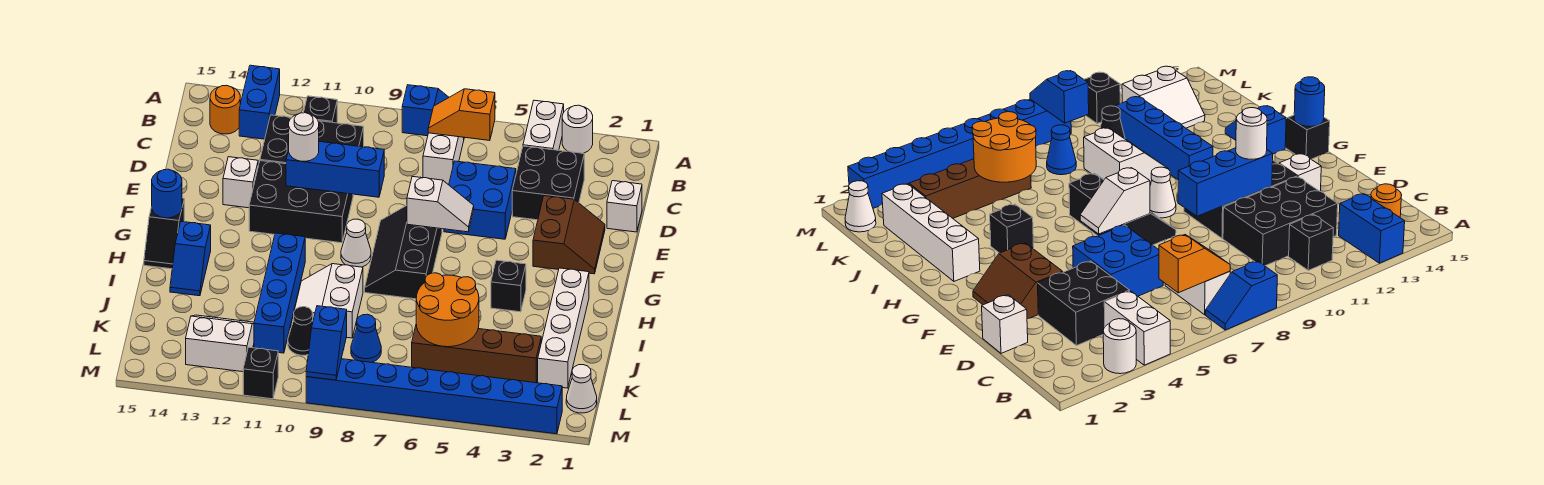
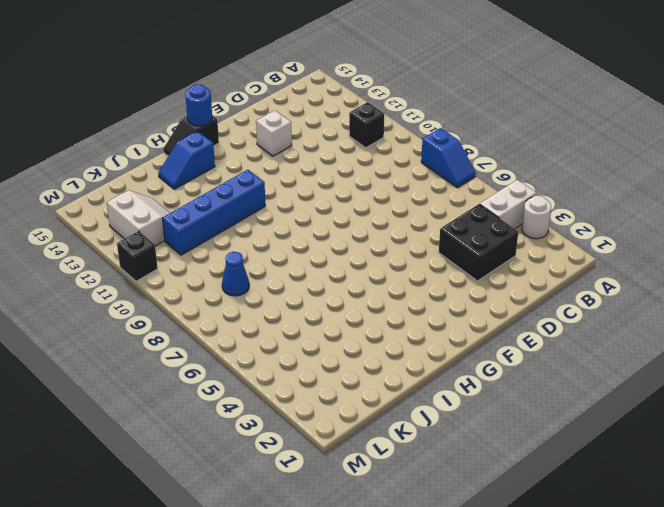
none -> blue brick A13:B13 level 1
none -> white brick B7:C7 level 1
none -> orange round brick B14 level 1
none -> black brick C10:D12 level 1

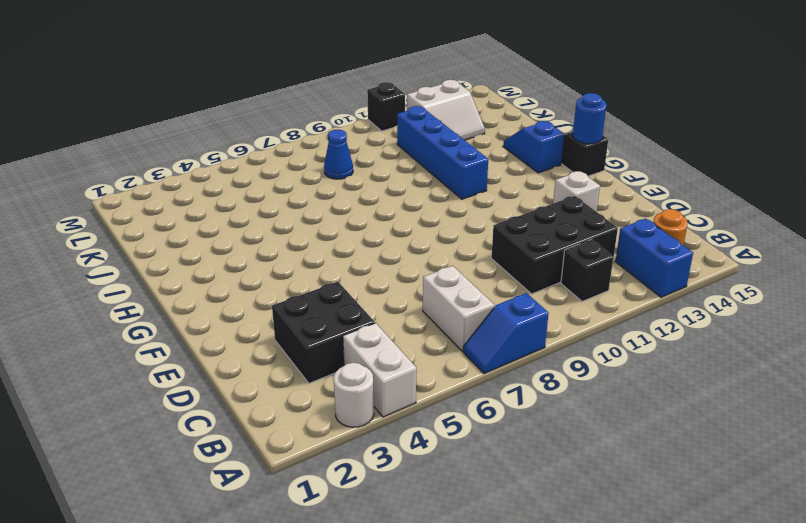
none -> white brick D1 level 1
none -> blue brick D5:E6 level 1
none -> brown slope E2:F3 level 1 top 3
none -> black brick E10:F12 level 1

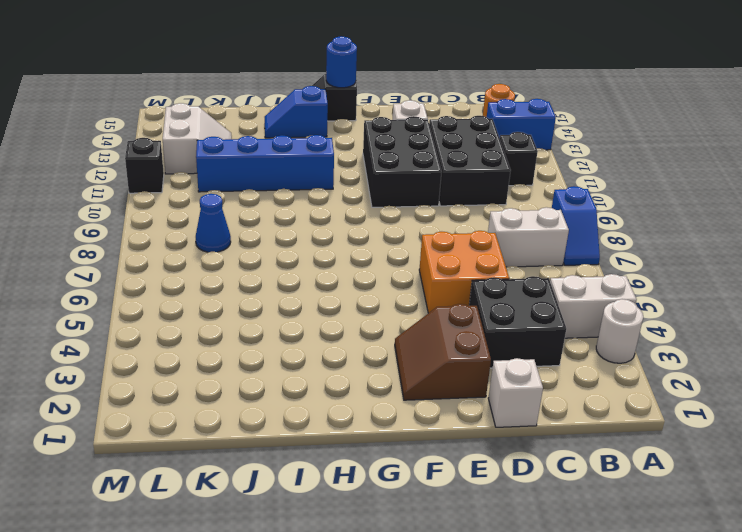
orange brick D5:E6 level 1 -> blue brick D5:E6 level 1
brown slope E2:F3 level 1 top E -> brown slope E2:F3 level 1 top 3
none -> black slope F7:H8 level 1 top 7
none -> white cone G9 level 1
none -> white brick H2:K2 level 1
none -> black brick H4 level 1

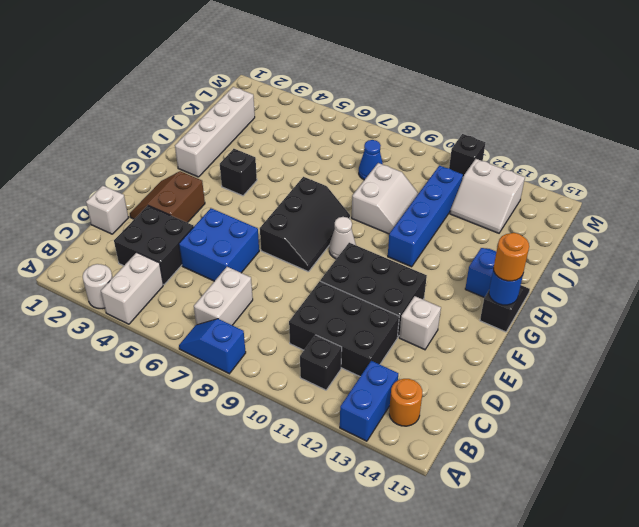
orange round brick G15 level 3 -> none
none -> brown brick K3:K6 level 1
none -> black cone K10 level 1
none -> white cone L1 level 1
none -> blue brick M2:M9 level 1

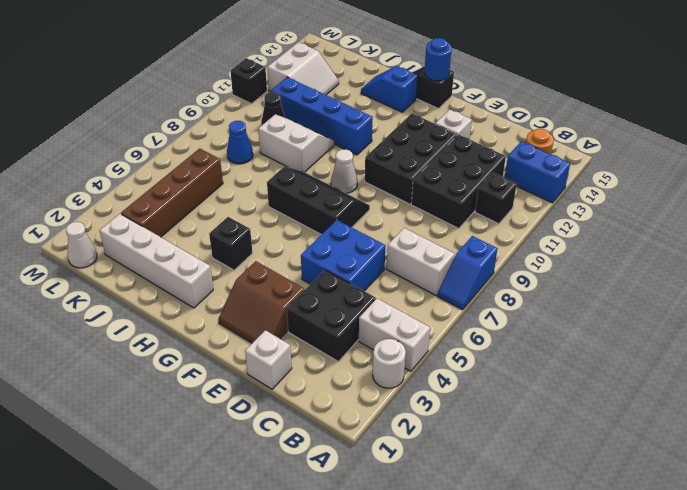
none -> blue brick M2:M9 level 1
none -> orange slope B6:B7 level 2 top 6
none -> blue brick E9:E11 level 2
none -> white slope F6:F7 level 2 top 7

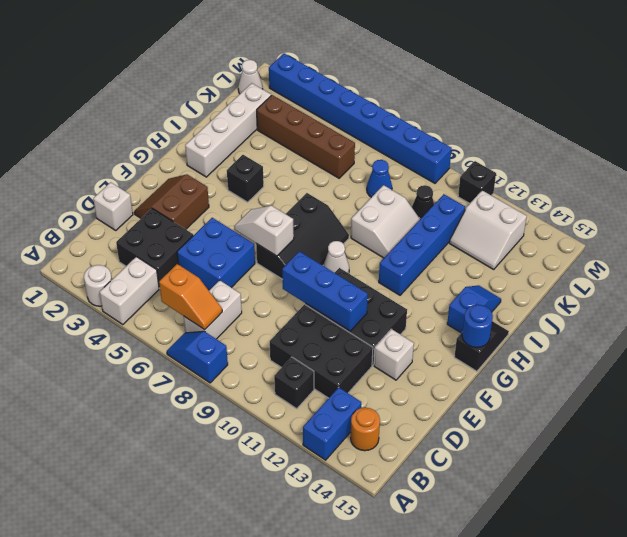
none -> orange round brick J5:K6 level 2
none -> blue slope L9:M9 level 2 top L
none -> white round brick E11 level 3

